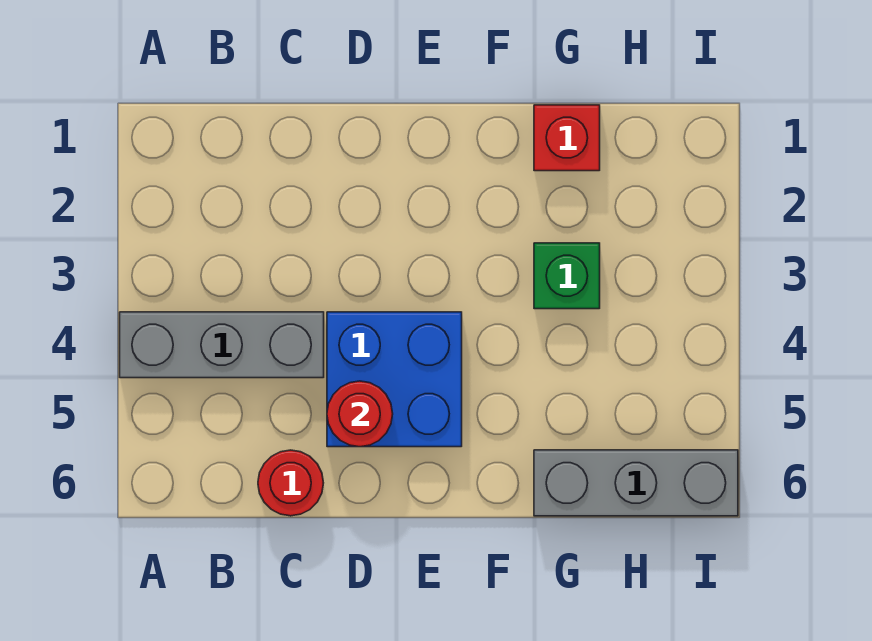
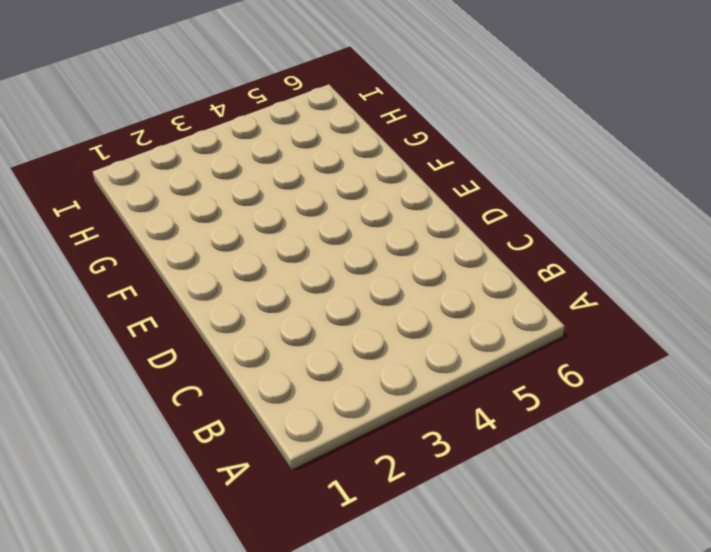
none -> grey brick A4:C4 level 1
none -> red round brick C6 level 1

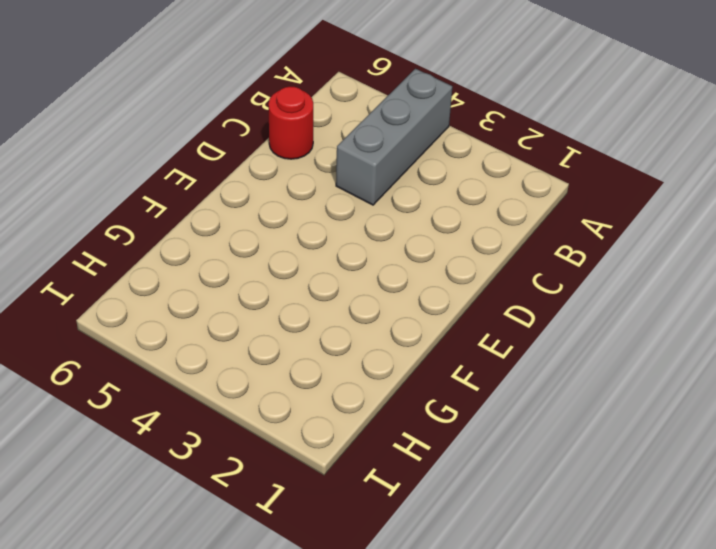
none -> blue brick D4:E5 level 1
none -> red brick G1 level 1

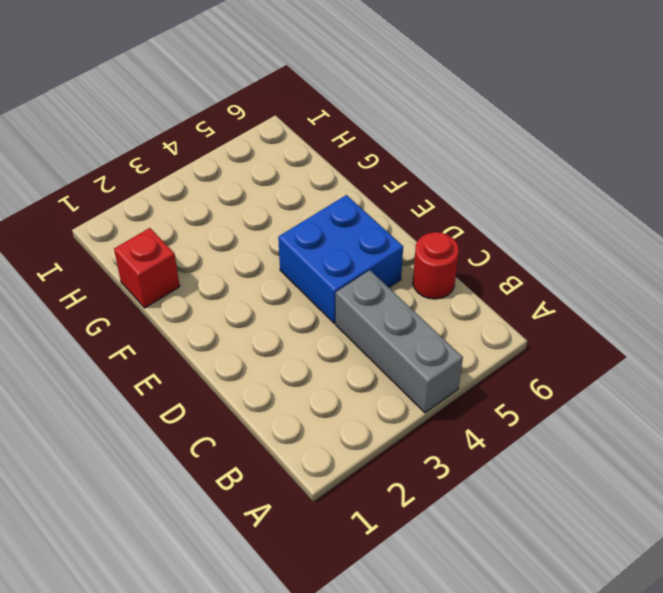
none -> green brick G3 level 1
none -> grey brick G6:I6 level 1

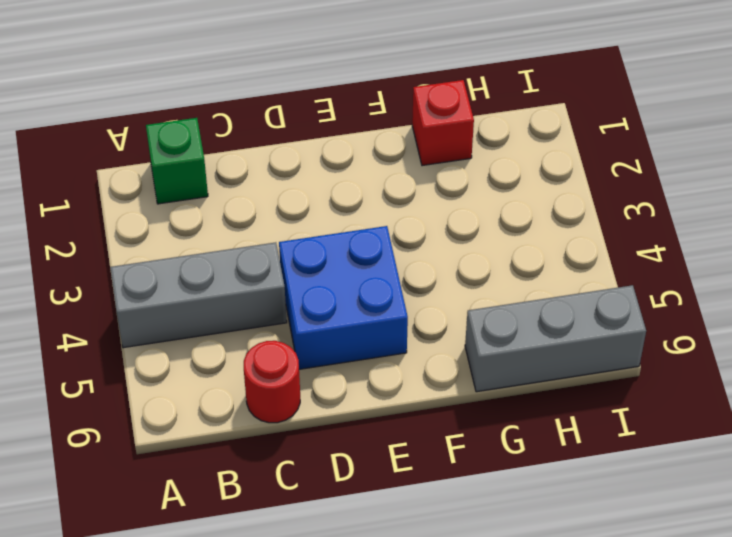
green brick B1 level 1 -> green brick G3 level 1
none -> red round brick D5 level 2

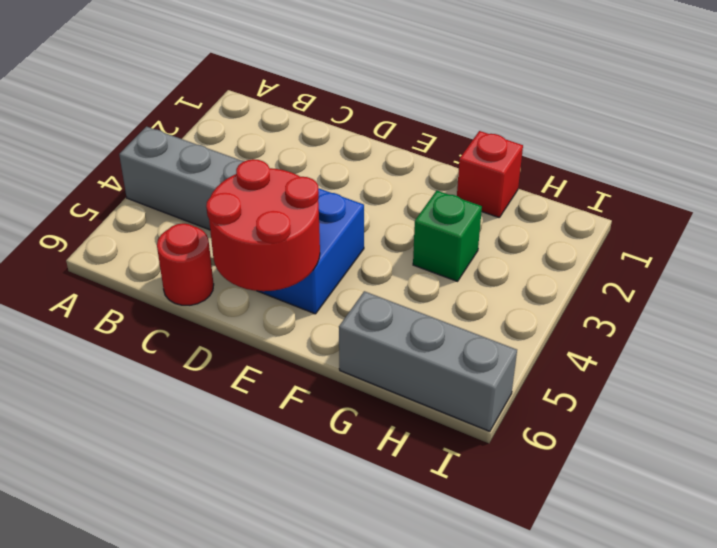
red round brick D5:E6 level 2 -> red round brick D5 level 2

